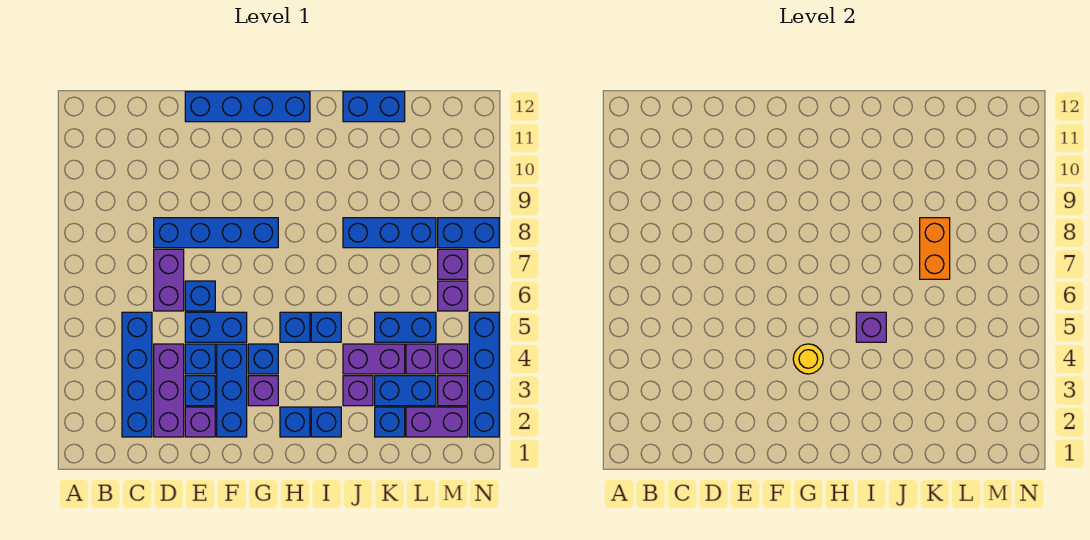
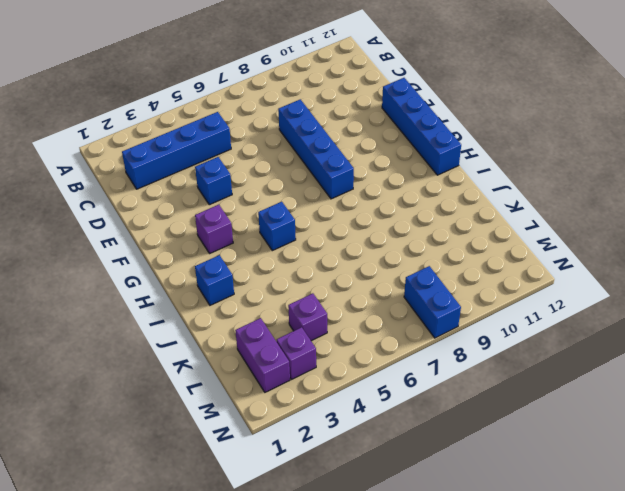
none -> purple brick D2:D4 level 1
none -> purple brick D6:D7 level 1
none -> purple brick E2 level 1
none -> blue brick E3 level 1

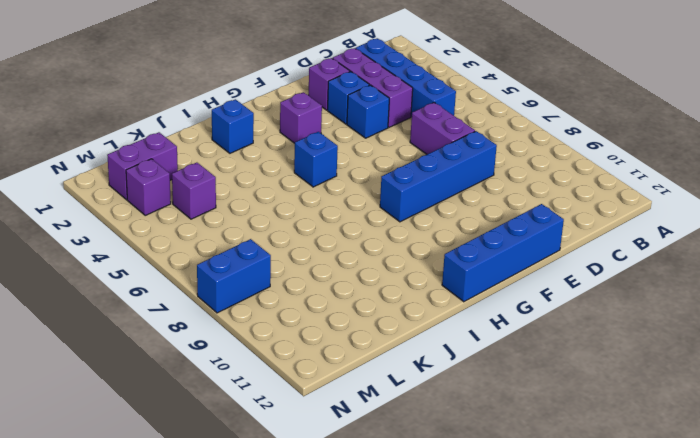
none -> blue brick E5:F5 level 1
none -> blue brick E6 level 1
none -> blue brick F2:F4 level 1
none -> blue brick G4 level 1

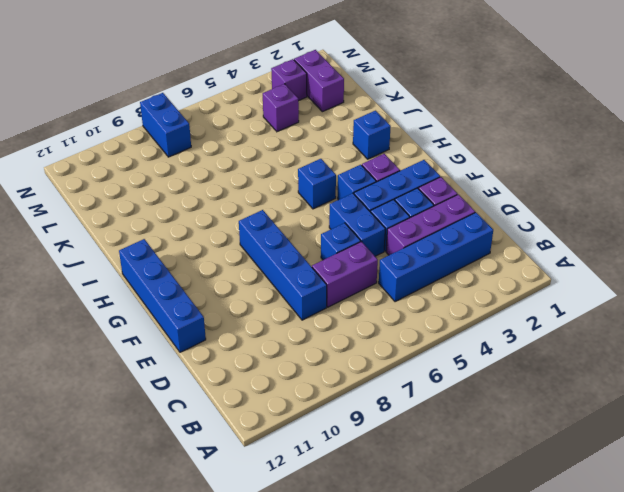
none -> blue brick H2 level 1
none -> blue brick I5 level 1
none -> purple brick J3 level 1
none -> purple brick J4:K4 level 1

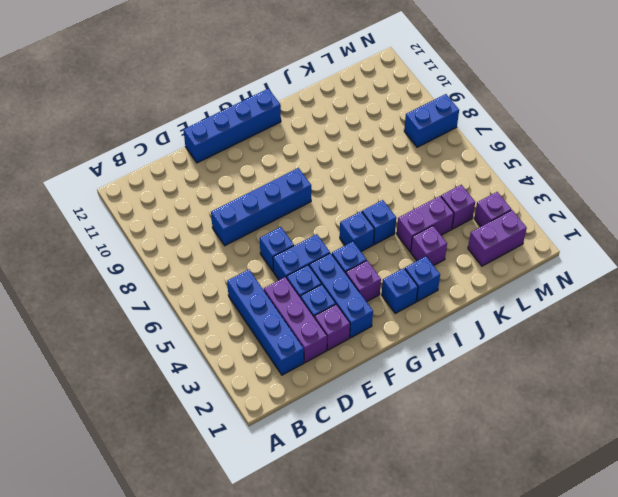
none -> purple brick D6:D7 level 1
none -> blue brick J8:L8 level 1
none -> blue brick J12:K12 level 1
none -> blue brick K2 level 1

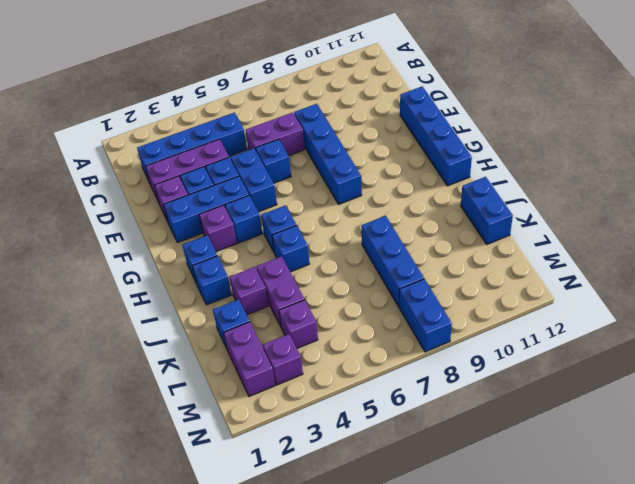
none -> blue brick K3:L3 level 1
none -> blue brick K5:L5 level 1
none -> purple brick M4 level 1
none -> purple brick M6 level 1

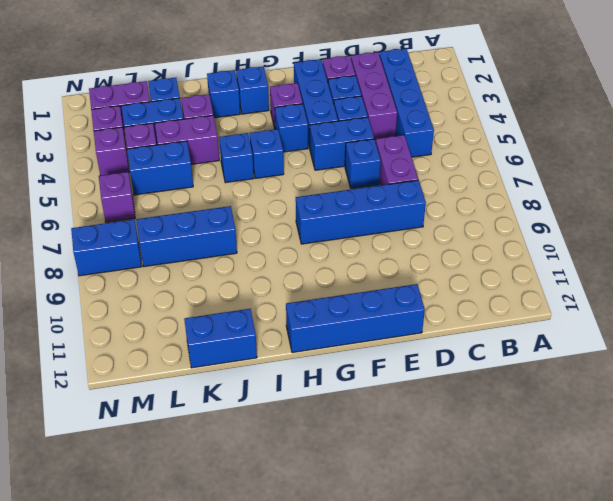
none -> purple brick M7 level 1
none -> blue brick N2:N5 level 1
none -> yellow round brick G4 level 2
none -> purple brick I5 level 2

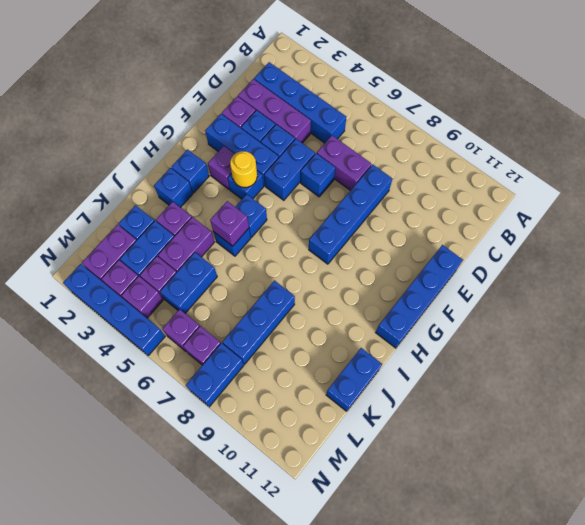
none -> orange brick K7:K8 level 2

